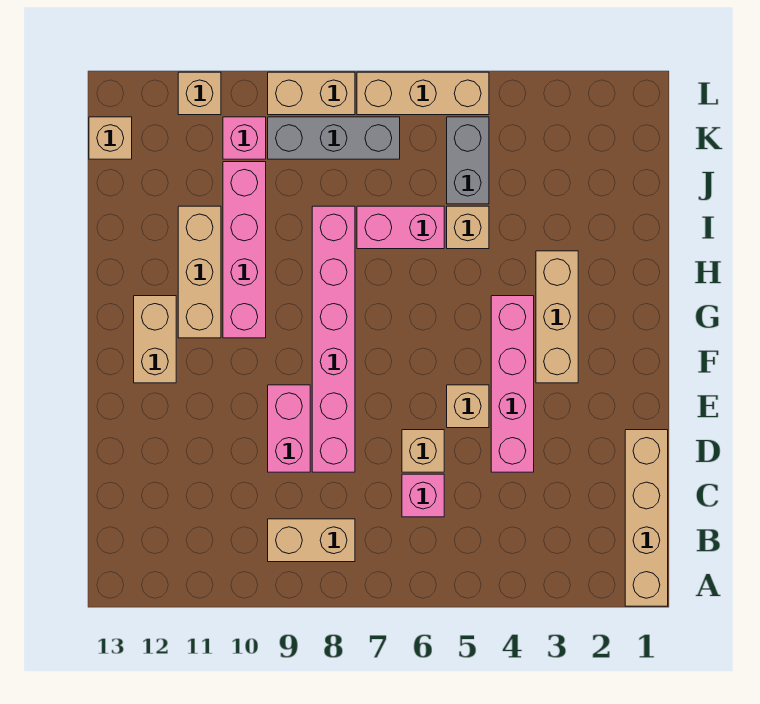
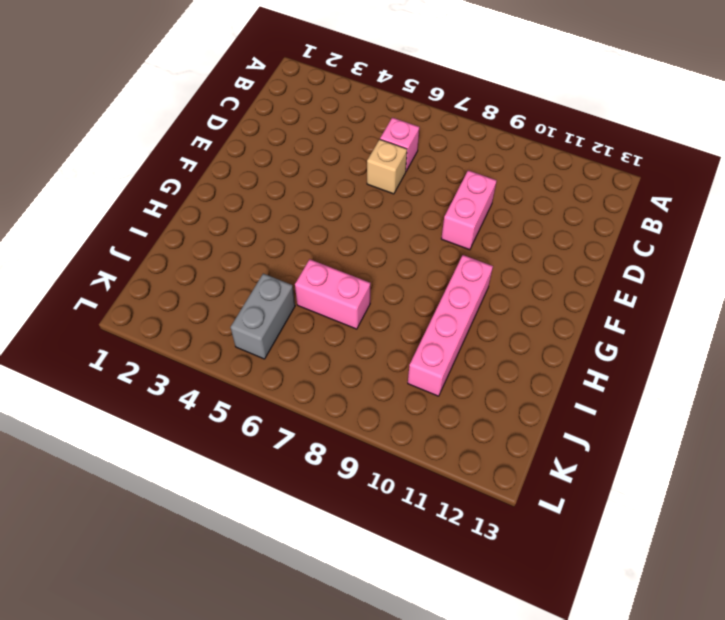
none -> tan brick A1:D1 level 1
none -> tan brick B8:B9 level 1
none -> pink brick D4:G4 level 1

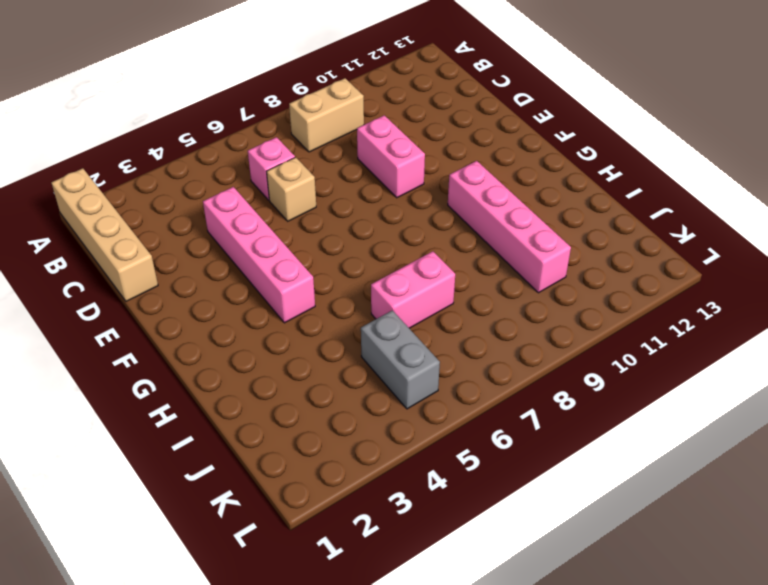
none -> pink brick D8:I8 level 1
none -> tan brick E5 level 1
none -> tan brick F3:H3 level 1

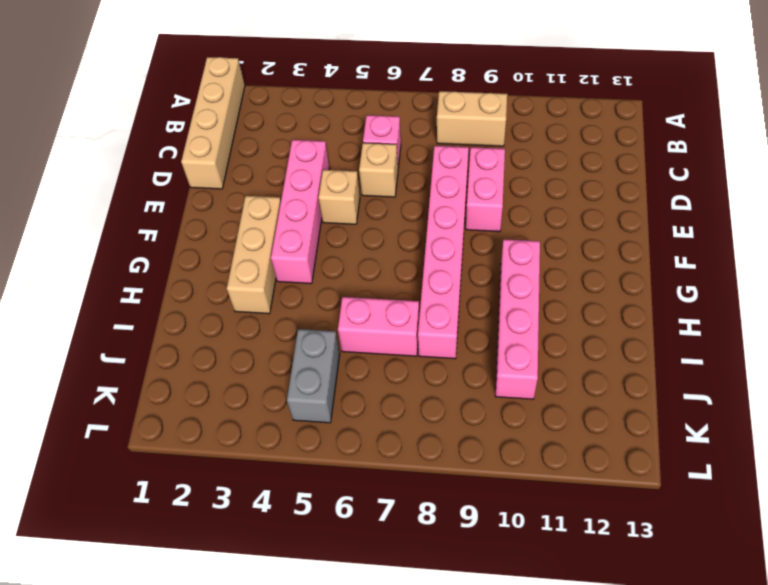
none -> tan brick F12:G12 level 1
none -> tan brick G11:I11 level 1
none -> tan brick I5 level 1

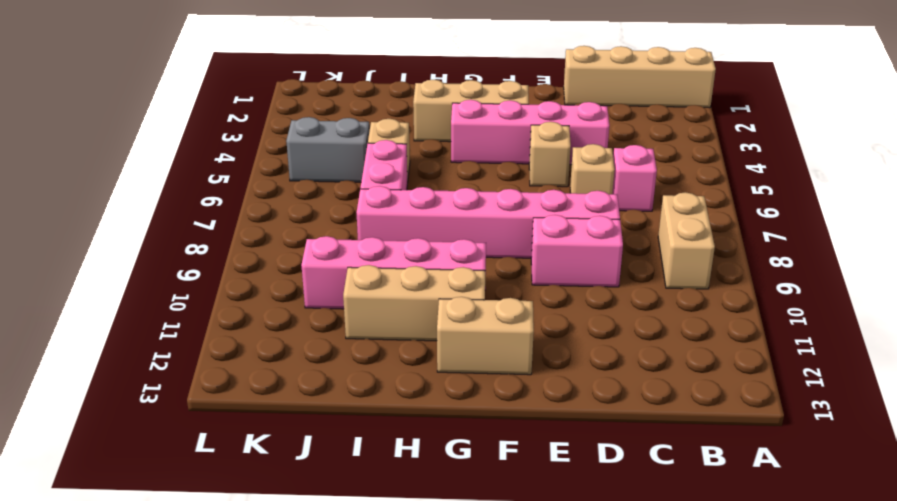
none -> grey brick K7:K9 level 1
none -> pink brick K10 level 1
none -> tan brick K13 level 1

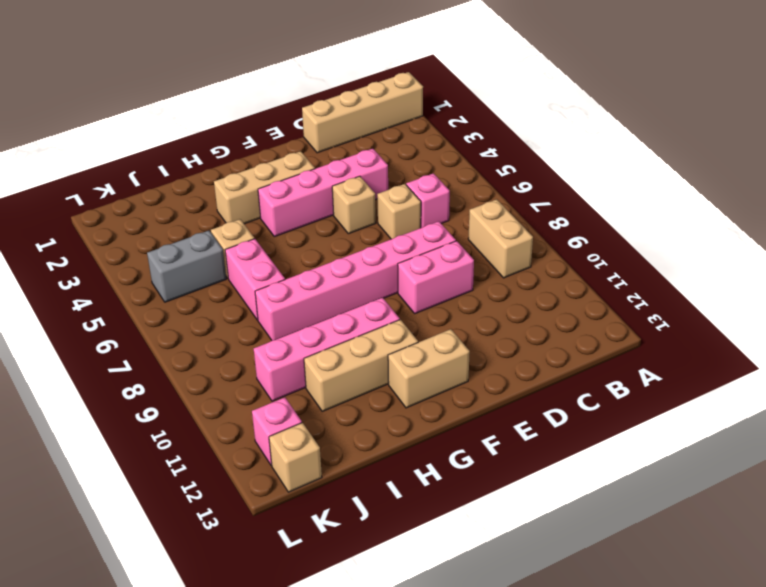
pink brick K12 level 1 -> pink brick K10 level 1
none -> grey brick K7:K9 level 1
none -> tan brick L5:L7 level 1
none -> tan brick L8:L9 level 1

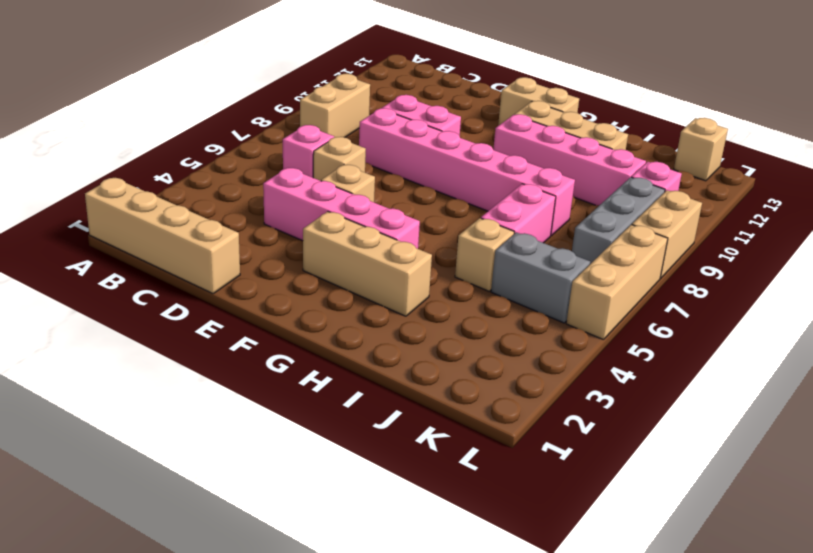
none -> tan brick L11 level 1

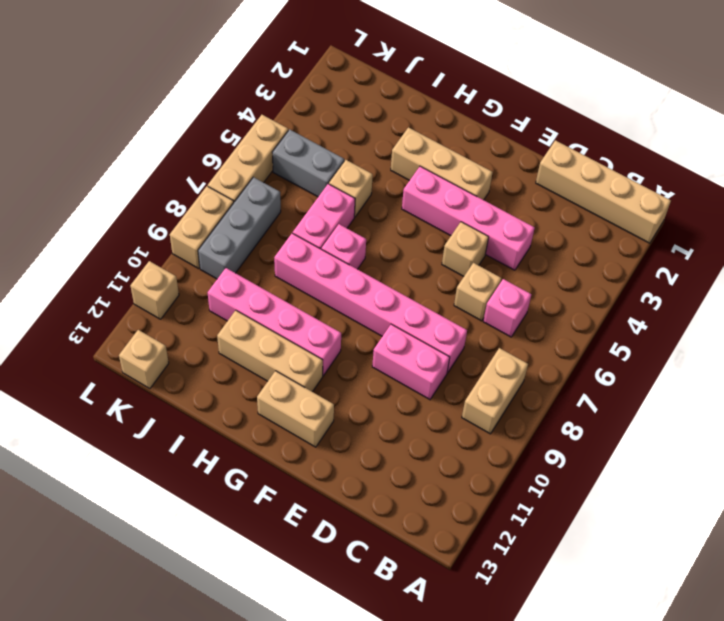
pink brick H7 level 1 -> pink brick K10 level 1

